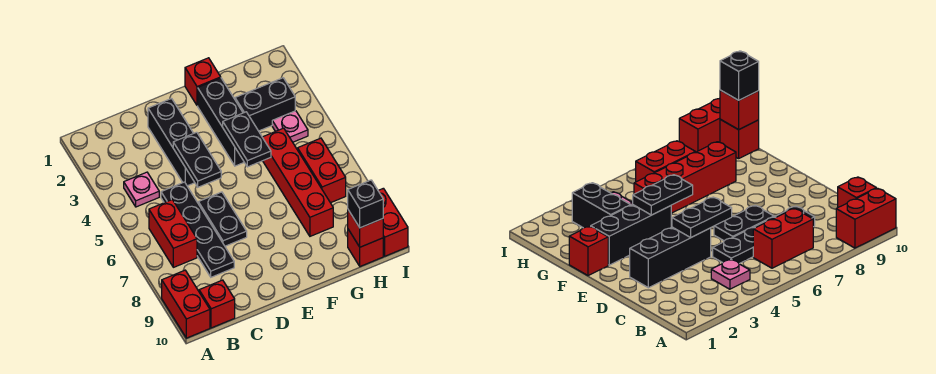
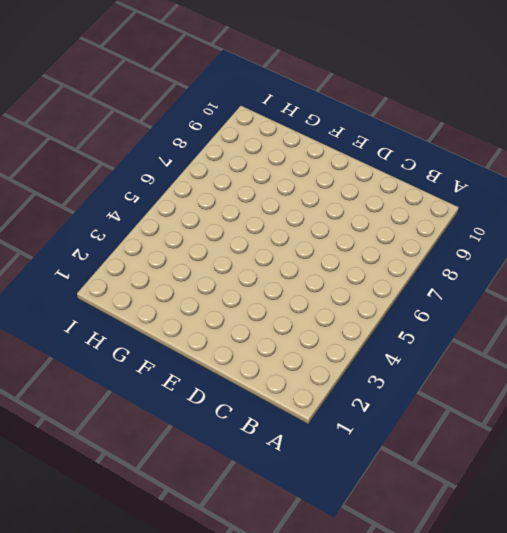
none -> red brick A9:A10 level 1
none -> pink plate B4 level 1
none -> red brick B6:B7 level 1

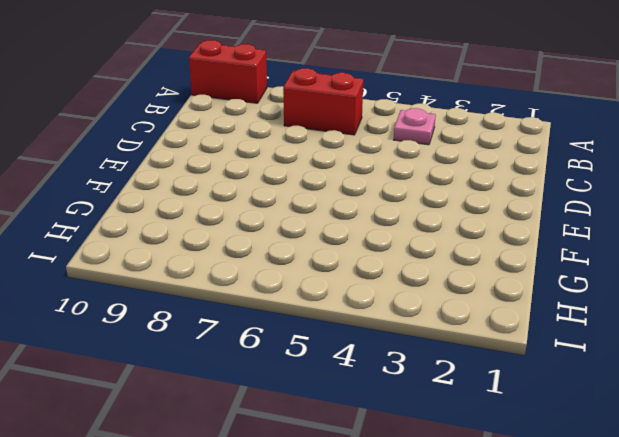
none -> red brick B10 level 1
none -> black plate C5:C8 level 1
none -> black brick D2:D4 level 1

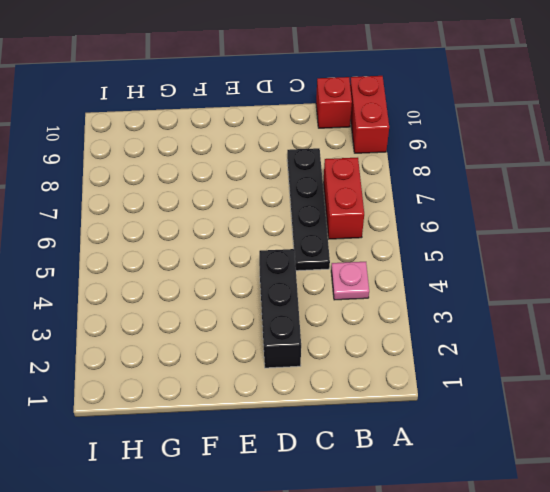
none -> black plate D6:D7 level 1
none -> red brick F1 level 1
none -> black brick F2:F4 level 1

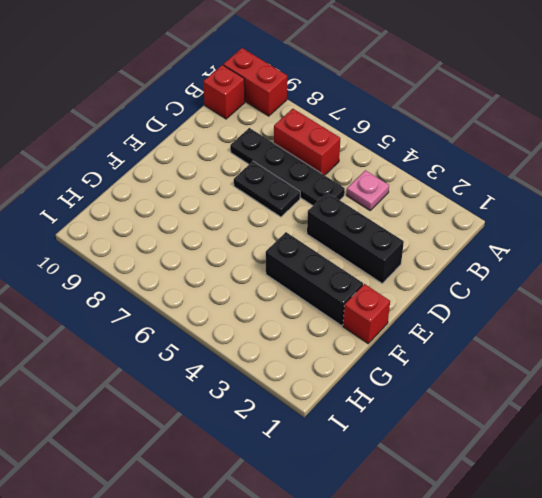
none -> black brick G3:H3 level 1
none -> red brick G5:G8 level 1
none -> pink plate H4 level 1

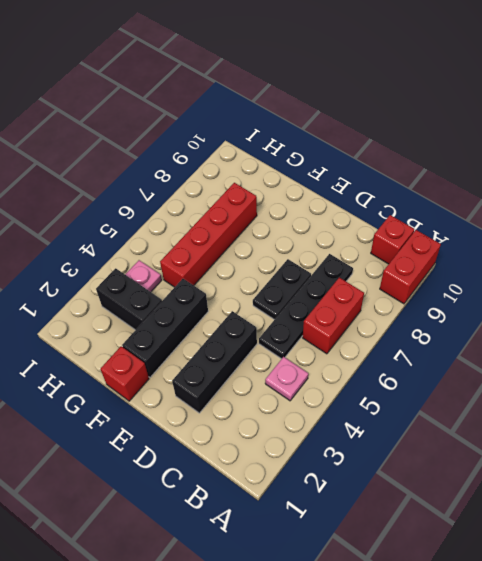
none -> red brick H6:H7 level 1
none -> red brick H10 level 1
none -> red brick I9:I10 level 1

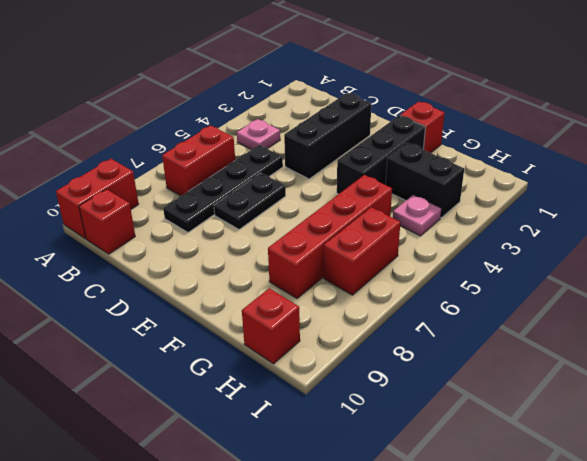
none -> red brick I9:I10 level 1
none -> black plate D4:D5 level 2
none -> black plate F4:F5 level 2

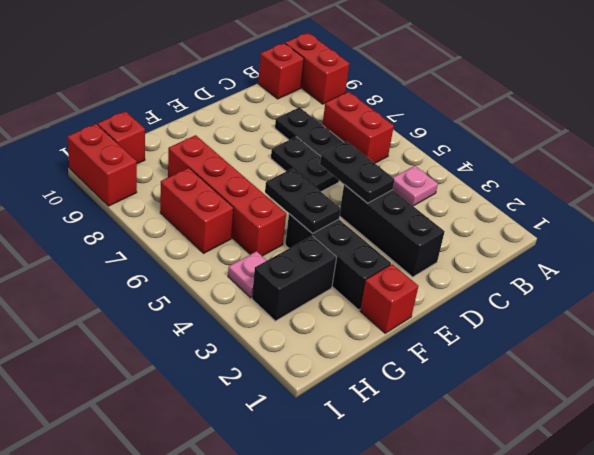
none -> red brick H10 level 2
none -> black brick H10 level 3

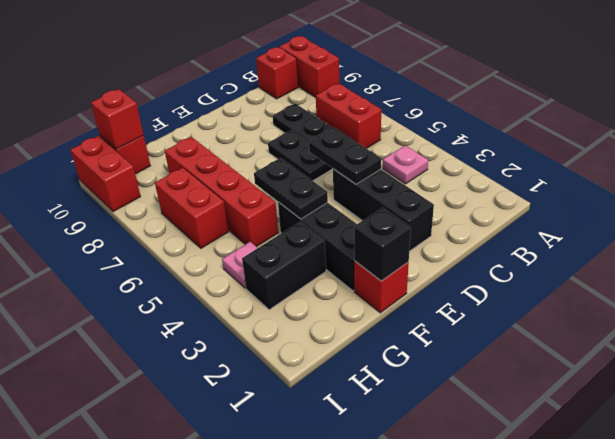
black brick F1 level 2 -> black brick H10 level 3

